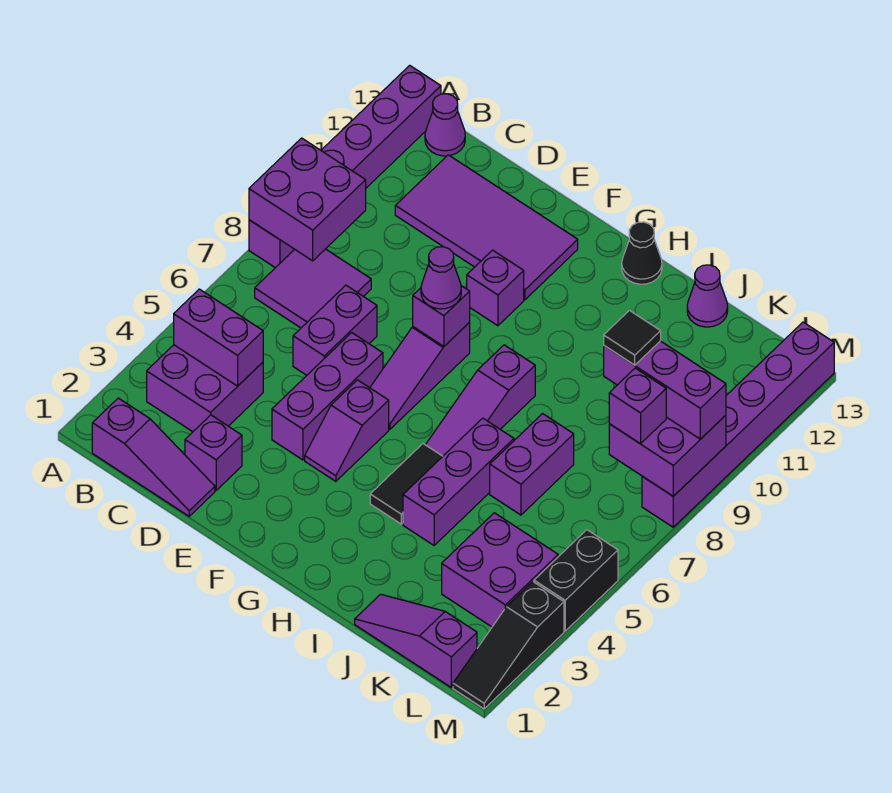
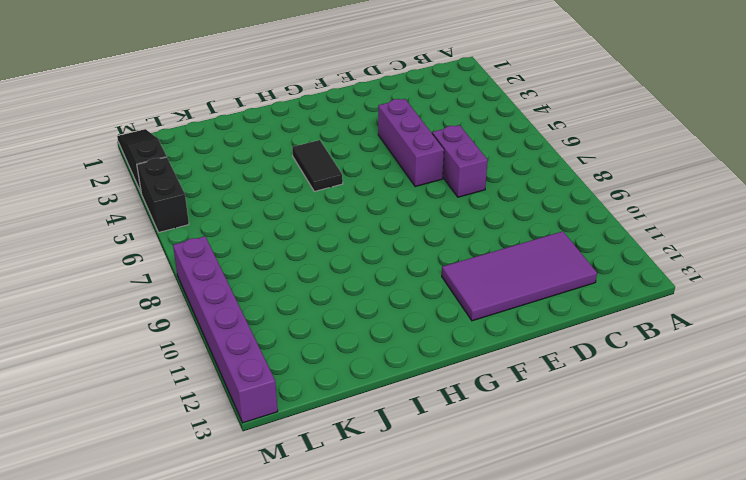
none -> purple brick A8:A13 level 1
none -> purple slope B1:D1 level 1 top B
none -> purple brick B3:C4 level 1
none -> purple tile B7:C8 level 1

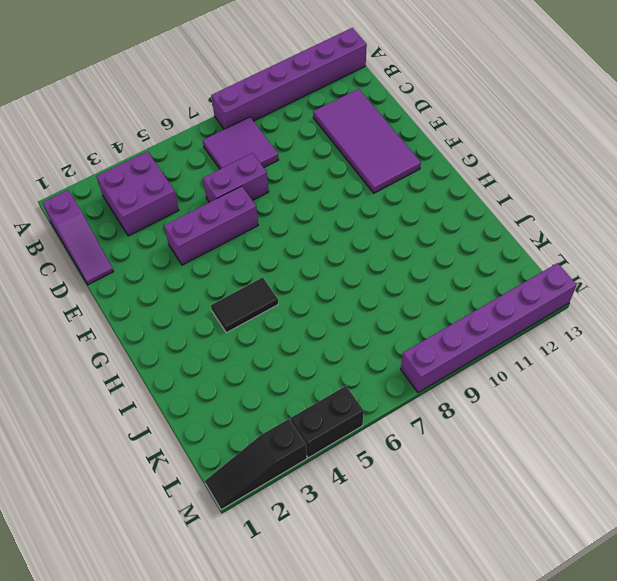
none -> purple cone B13 level 1
none -> purple brick D2 level 1
none -> purple slope F4:F5 level 1 top 5
none -> purple slope F6:F8 level 1 top 8

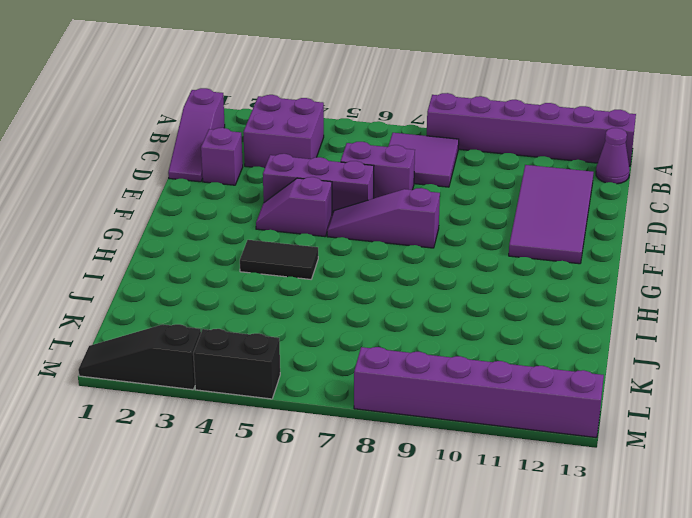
none -> purple brick F10 level 1
none -> purple slope H6:H8 level 1 top 8
none -> black cone H13 level 1
none -> purple brick I4:I6 level 1

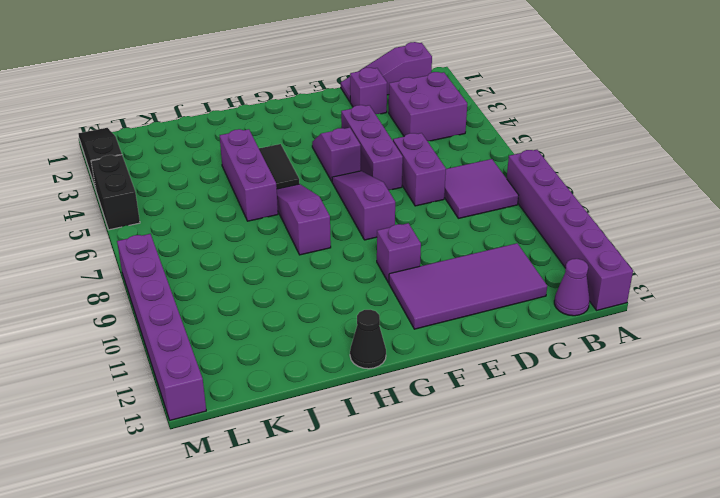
none -> purple slope J1:L1 level 1 top L
none -> purple brick J6:J7 level 1
none -> purple cone J13 level 1
none -> purple brick K3:L4 level 1

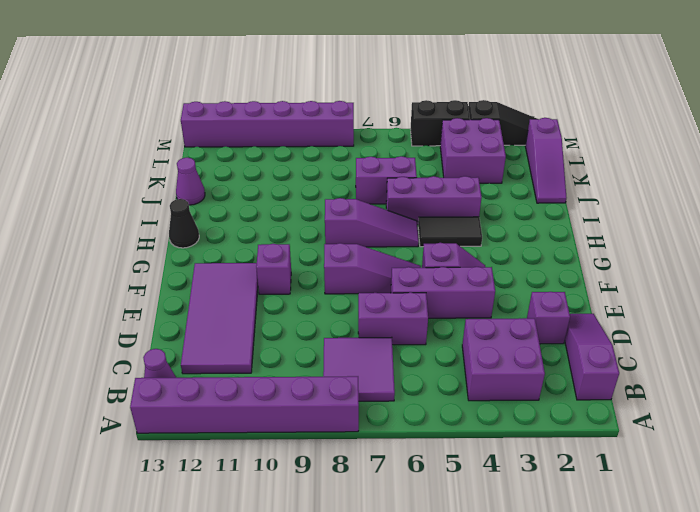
none -> purple brick A8:B9 level 2
none -> purple brick B4:C4 level 2
none -> purple brick F8 level 2
none -> purple brick L8:M9 level 2

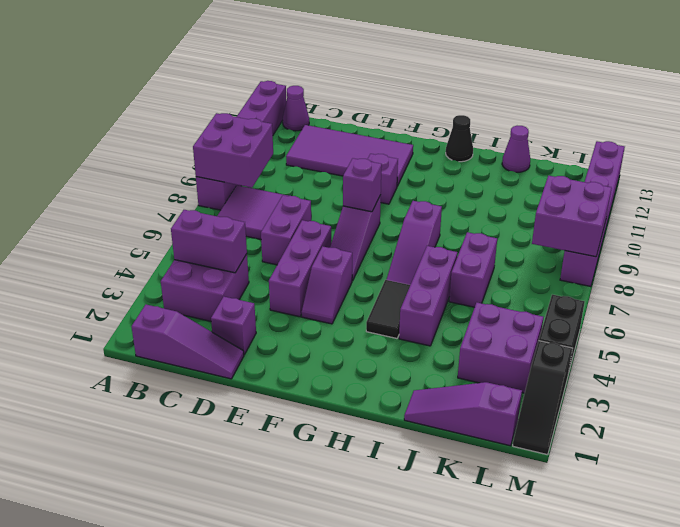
none -> purple cone F8 level 3
none -> purple brick K9:M9 level 3
none -> purple brick L8 level 3
none -> black tile K9 level 4

